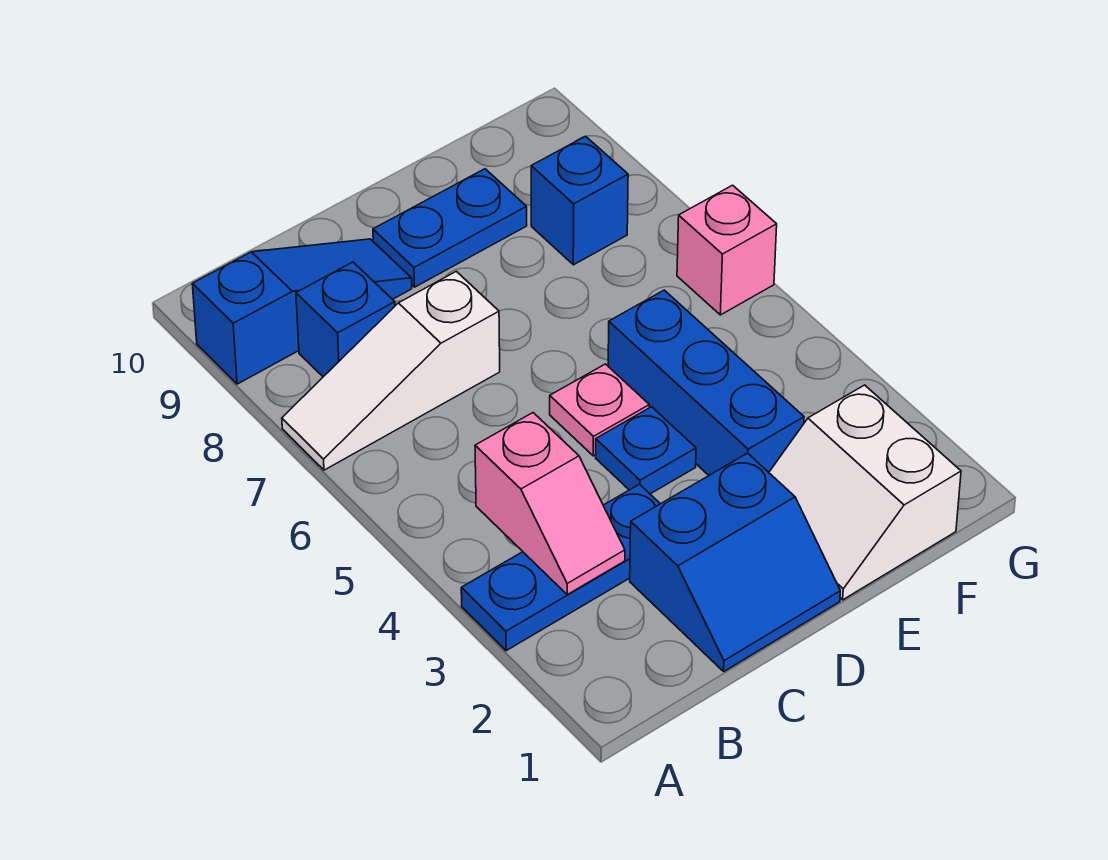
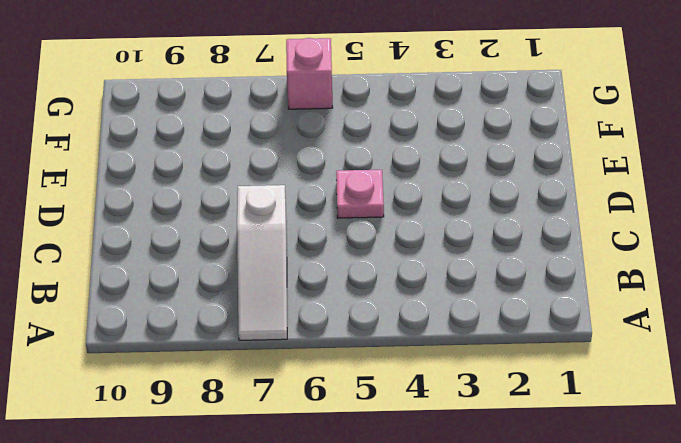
none -> blue plate A3:C3 level 1
none -> blue slope A9:C9 level 1 top A
none -> blue brick B8 level 1

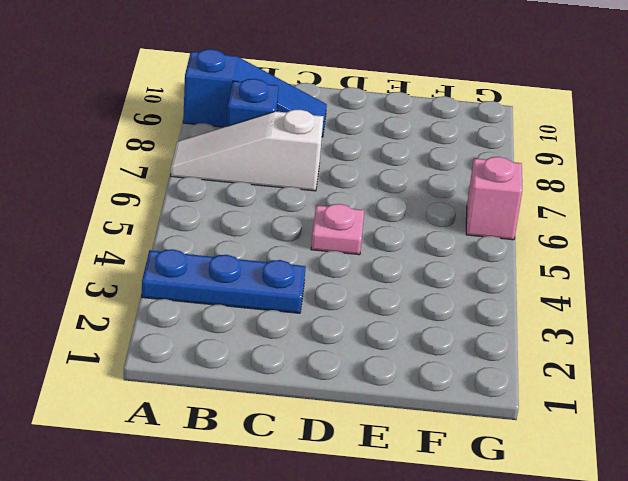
none -> blue slope C1:D2 level 1 top 2
none -> blue plate D4 level 1
none -> blue plate D9:E9 level 1

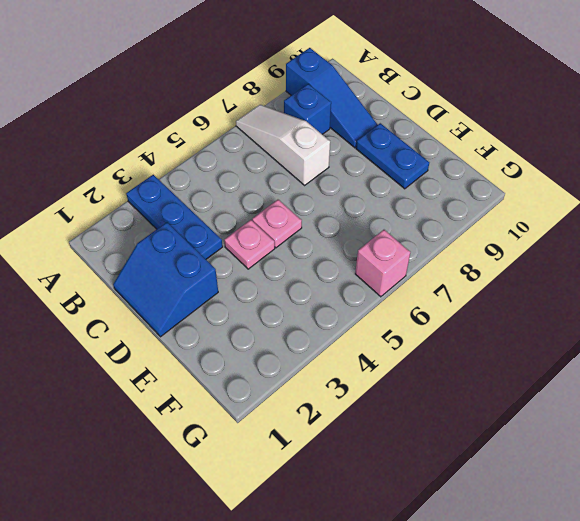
pink plate D4 level 1 -> blue plate D4 level 1
none -> white slope E1:F2 level 1 top F
none -> blue brick E3:E5 level 1
none -> blue brick F8 level 1

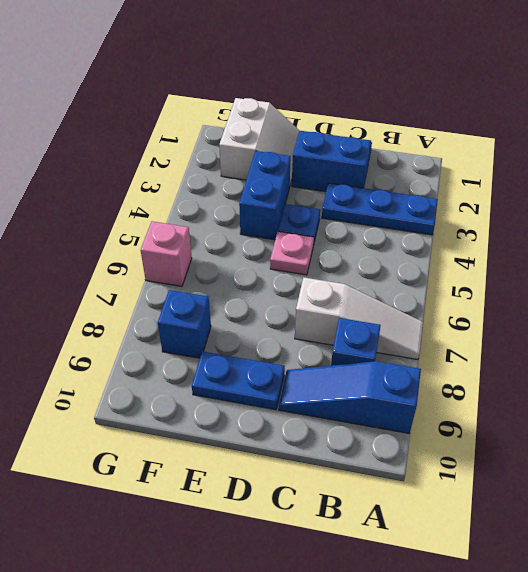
blue brick E3:E4 level 1 -> blue brick E3:E5 level 1
none -> pink slope B3:B4 level 2 top 4

